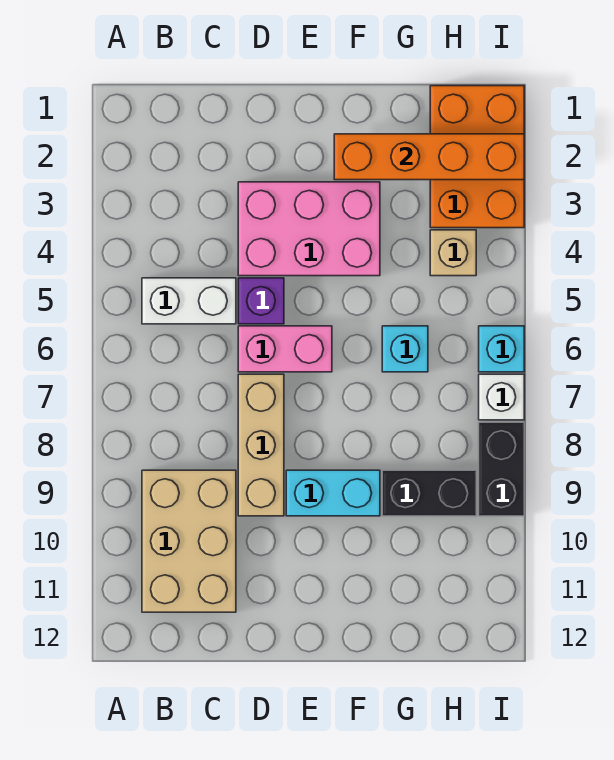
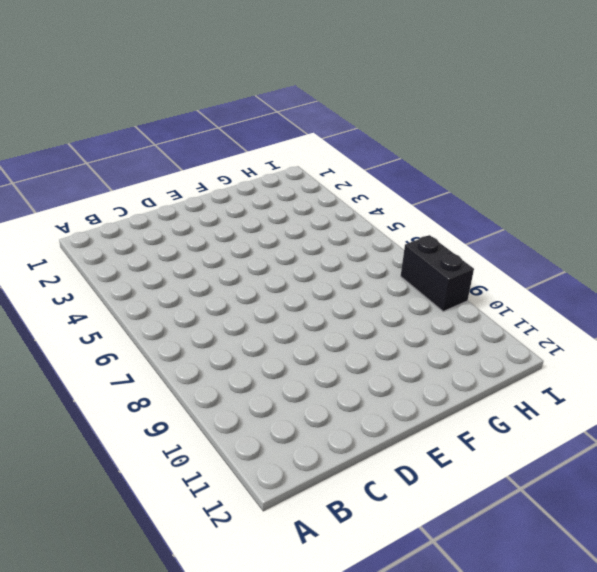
none -> white brick B5:C5 level 1
none -> tan brick B9:C11 level 1
none -> pink brick D3:F4 level 1

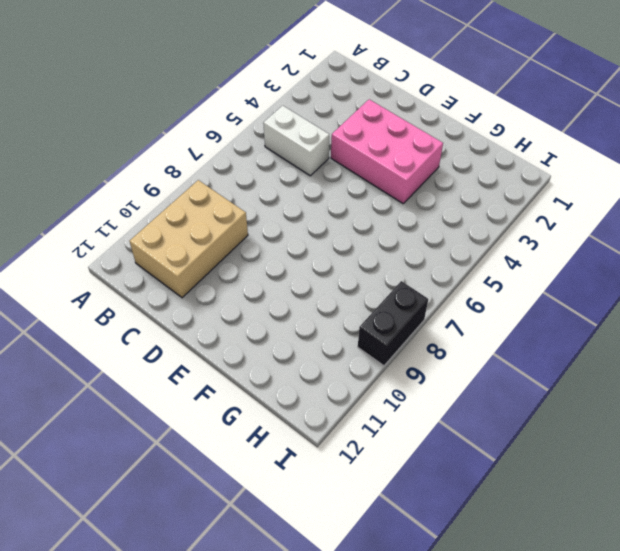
none -> purple brick D5 level 1
none -> pink brick D6:E6 level 1
none -> tan brick D7:D9 level 1

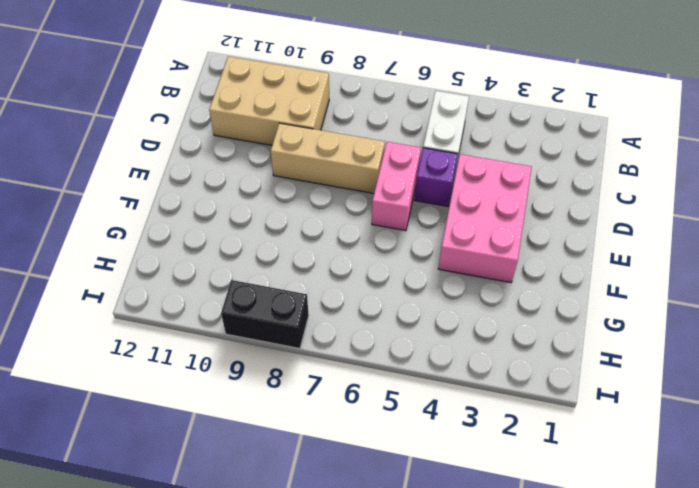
none -> cyan brick E9:F9 level 1
none -> cyan brick G6 level 1
none -> black brick G9:H9 level 1

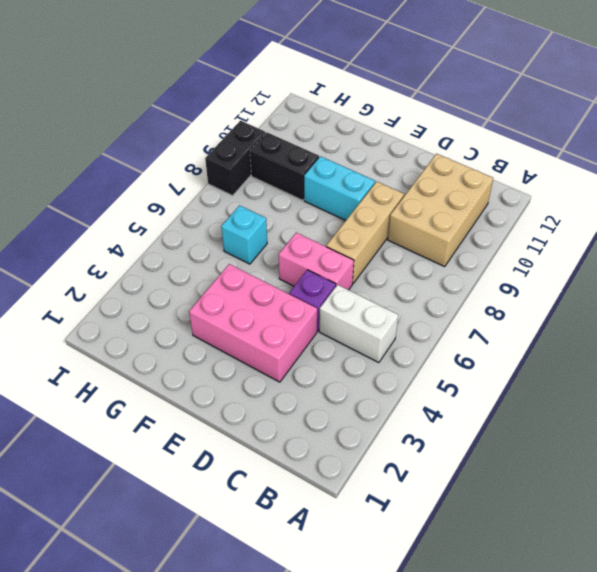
none -> orange brick H1:I3 level 1
none -> tan brick H4 level 1
none -> cyan brick I6 level 1

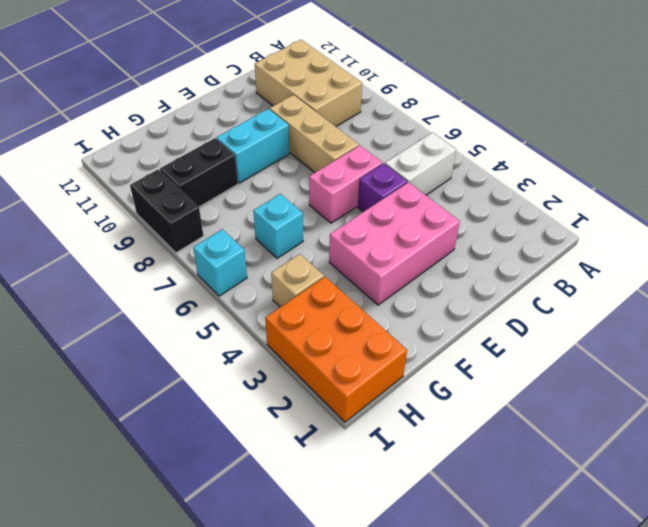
none -> white brick I7 level 1
none -> orange brick F2:I2 level 2

